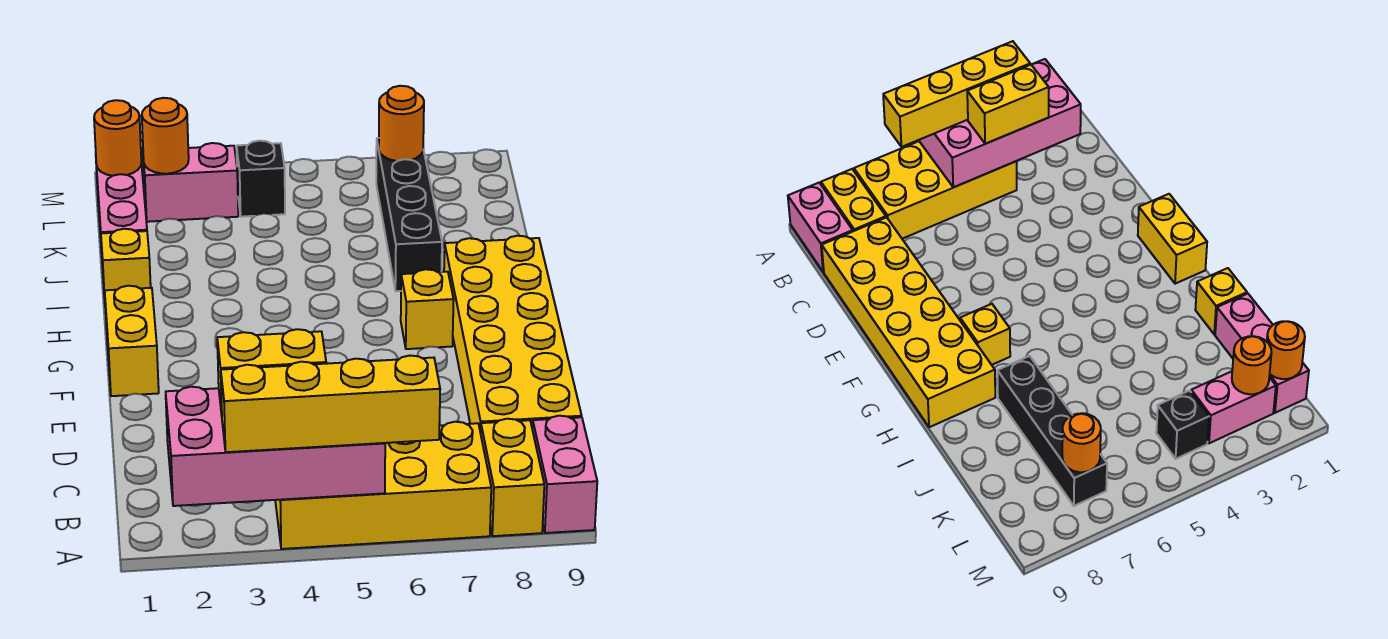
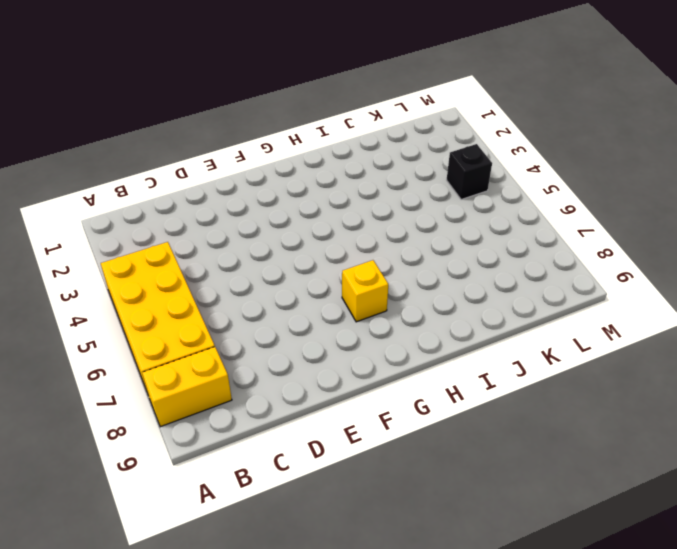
none -> pink brick A9:B9 level 1
none -> yellow brick C8:H9 level 1
none -> yellow brick F1:G1 level 1

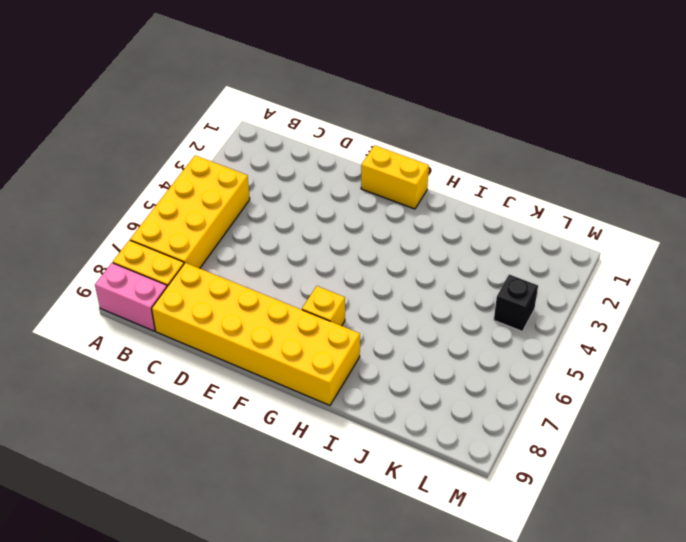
none -> yellow brick I1 level 1
none -> black brick I7:L7 level 1
none -> pink brick J1:L1 level 1

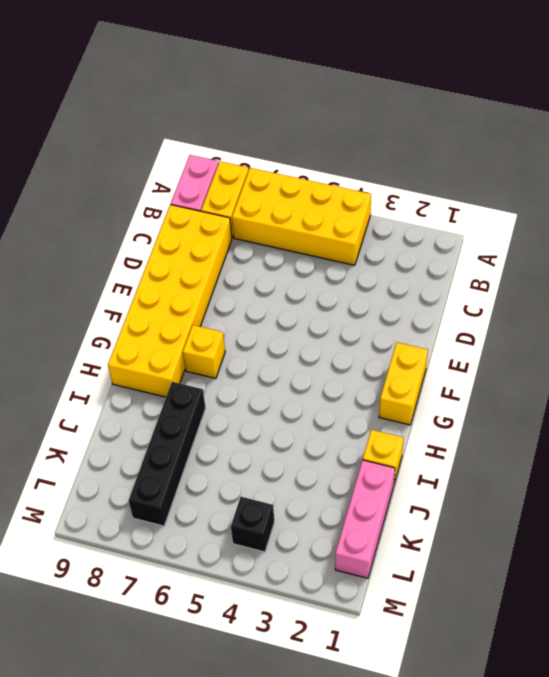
none -> pink brick L2:L3 level 1
none -> pink brick A2:B5 level 2
none -> orange round brick L1 level 2

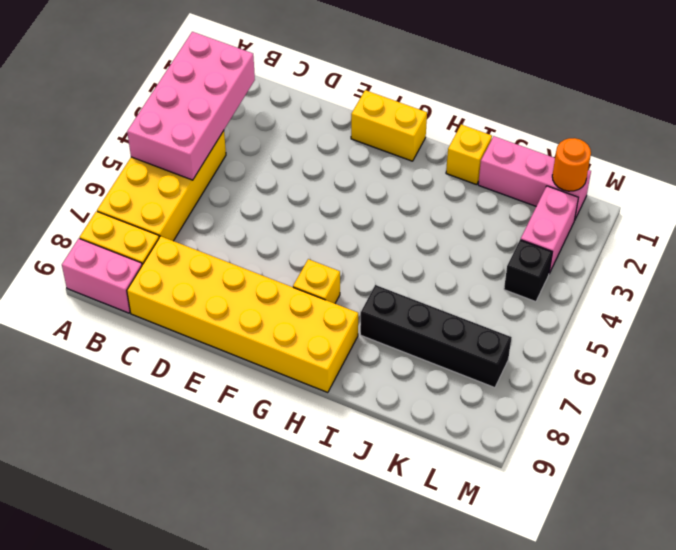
none -> orange round brick L2 level 2
none -> orange round brick L7 level 2
none -> yellow brick A3:A6 level 3

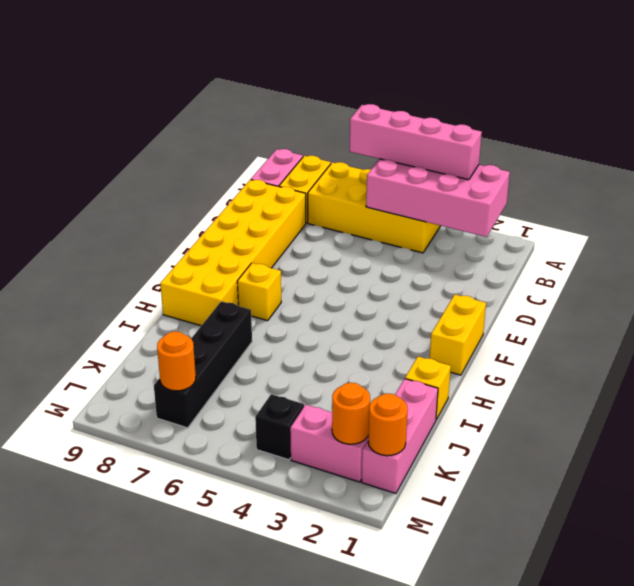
pink brick A3:A6 level 3 -> yellow brick A3:A6 level 3
none -> yellow brick B3:B4 level 3

